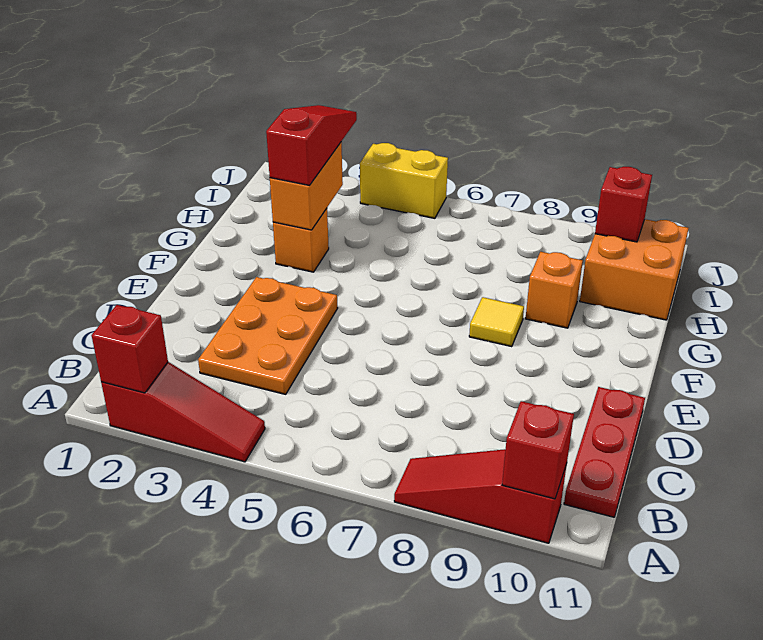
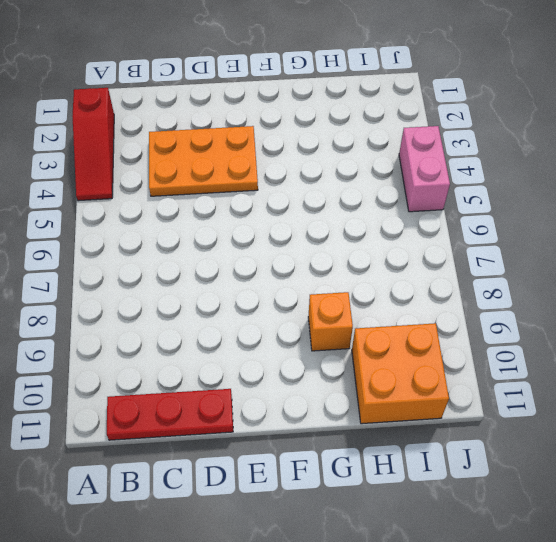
pink brick J4:J5 level 1 -> yellow brick J4:J5 level 1
none -> red slope A8:A10 level 1 top 10
none -> yellow tile F8 level 1
none -> orange brick G3 level 1

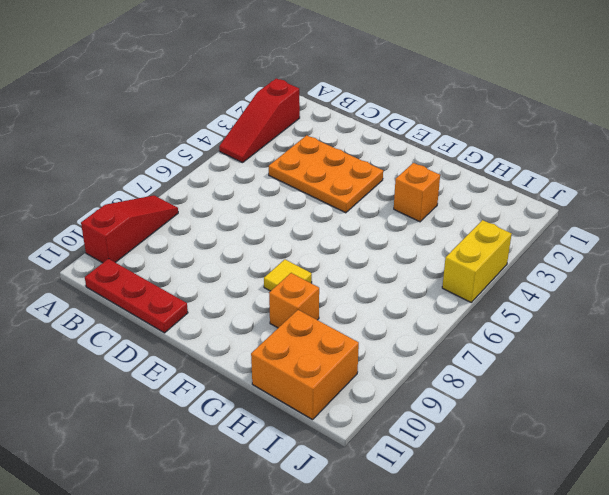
none -> red brick A2 level 2
none -> red brick A10 level 2
none -> orange brick G3:H3 level 2

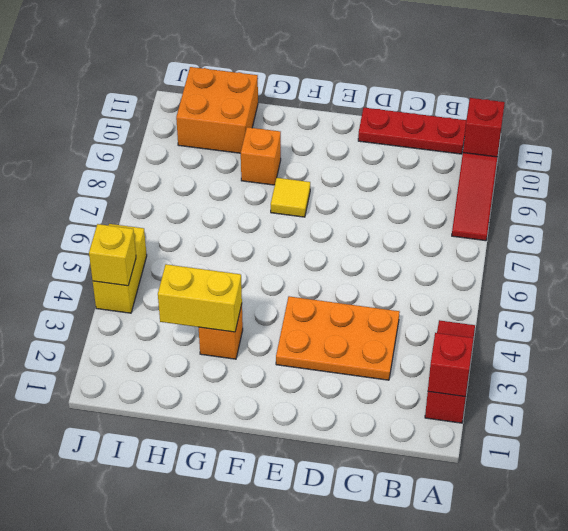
yellow brick G3:H3 level 2 -> orange brick G3:H3 level 2
yellow brick J4 level 2 -> none
none -> red brick I10 level 2
none -> red slope G3:I3 level 3 top G

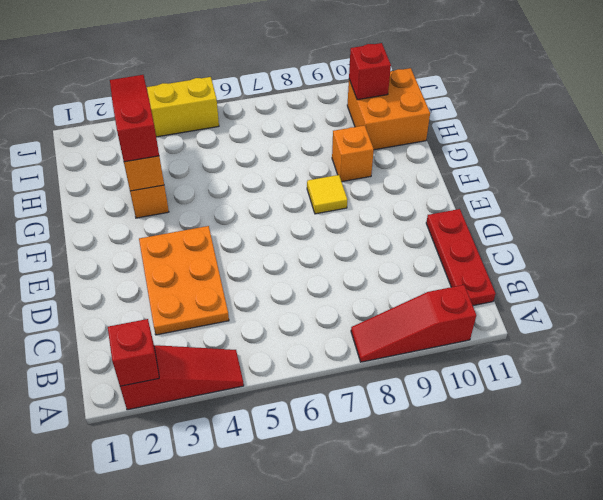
none -> red brick A10 level 2

